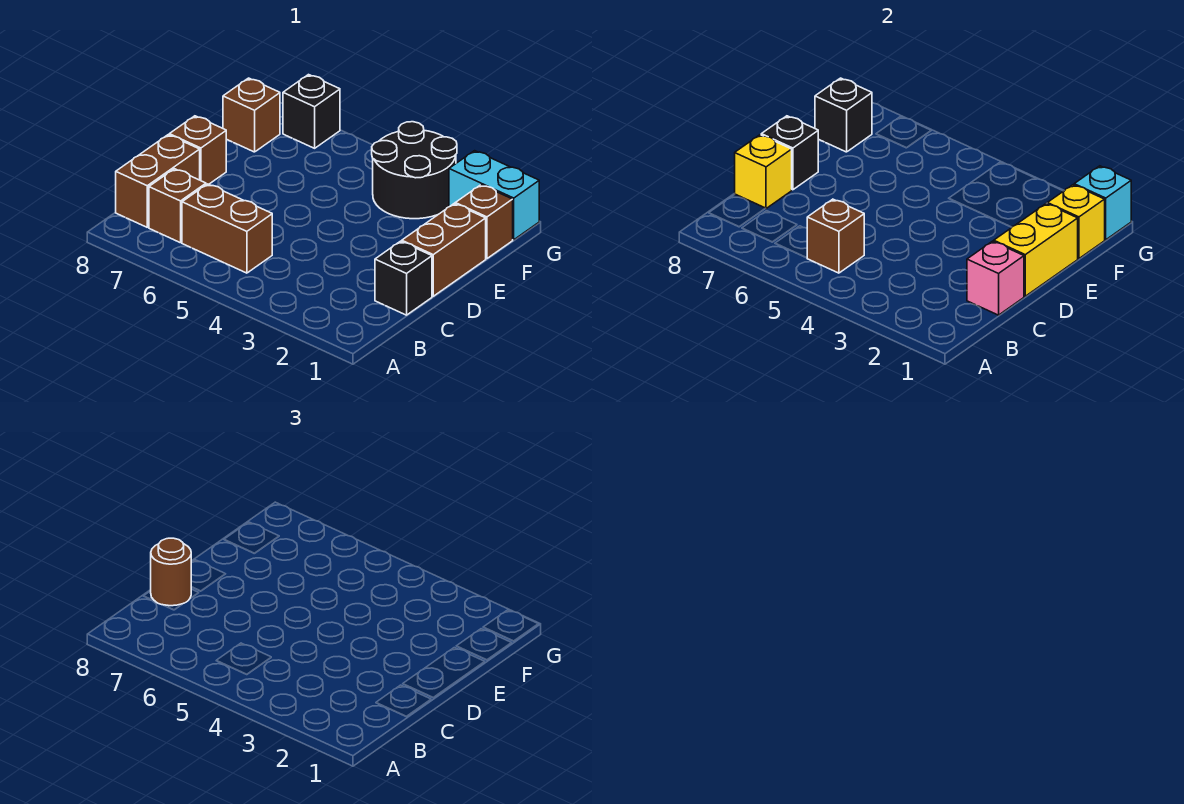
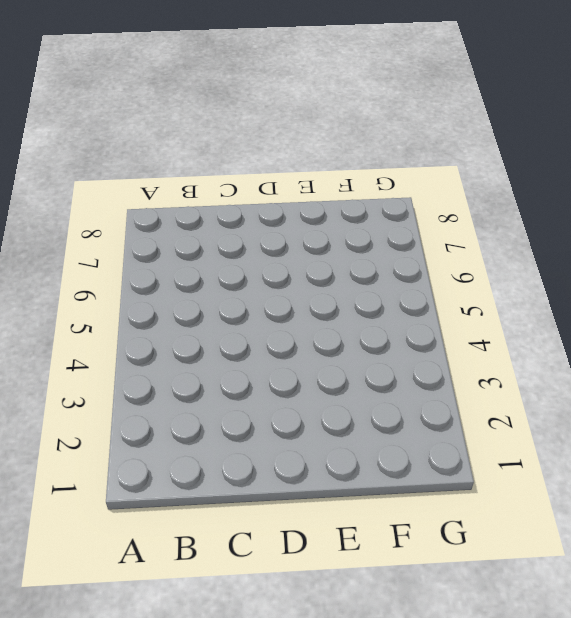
none -> brown brick B5:B6 level 1
none -> brown brick B7 level 1
none -> brown brick B8:C8 level 1

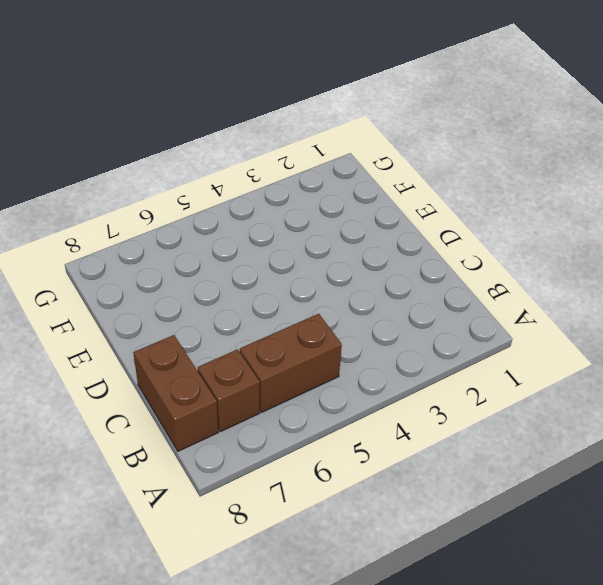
none -> black brick C1 level 1
none -> brown brick D1:E1 level 1
none -> brown brick D8 level 1

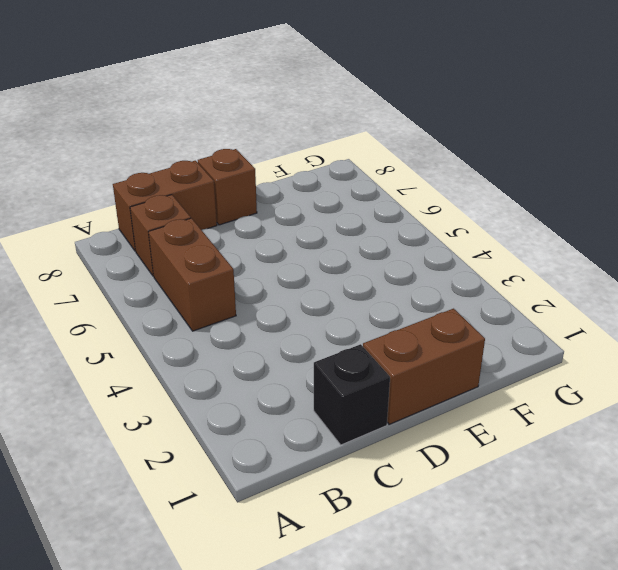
none -> brown brick F1 level 1
none -> black round brick F3:G4 level 1
none -> brown brick F8 level 1

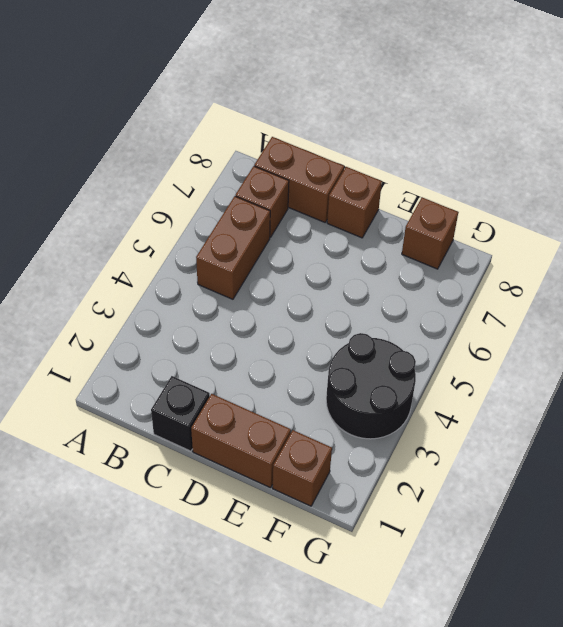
none -> cyan brick G1:G2 level 1
none -> black brick G7 level 1
none -> brown brick B5 level 2

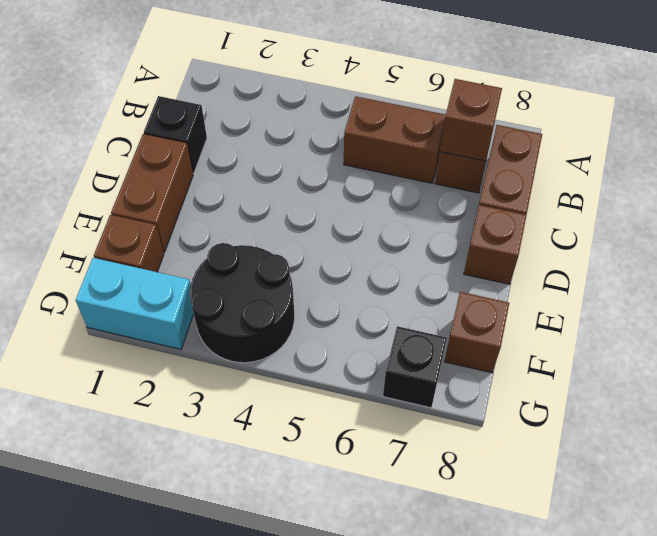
brown brick B7 level 2 -> brown brick B5 level 2
none -> pink brick C1 level 2
none -> yellow brick C8 level 2
none -> yellow brick D1:E1 level 2

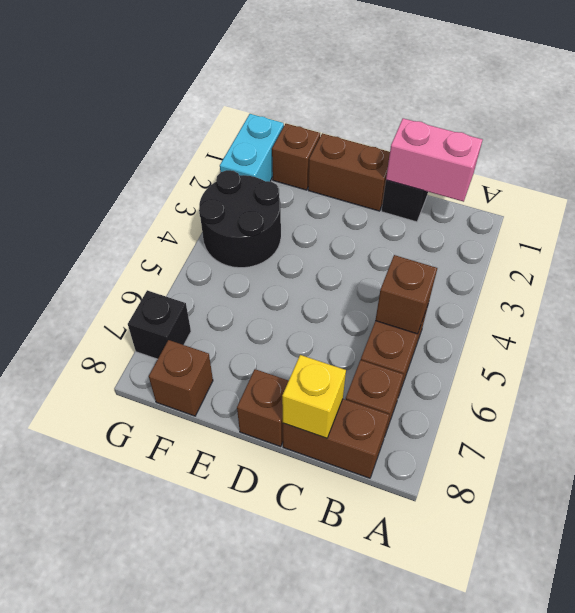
pink brick B1:C1 level 2 -> pink brick C1 level 2
none -> yellow brick D1:E1 level 2
none -> black brick D8 level 2
none -> yellow brick F1 level 2

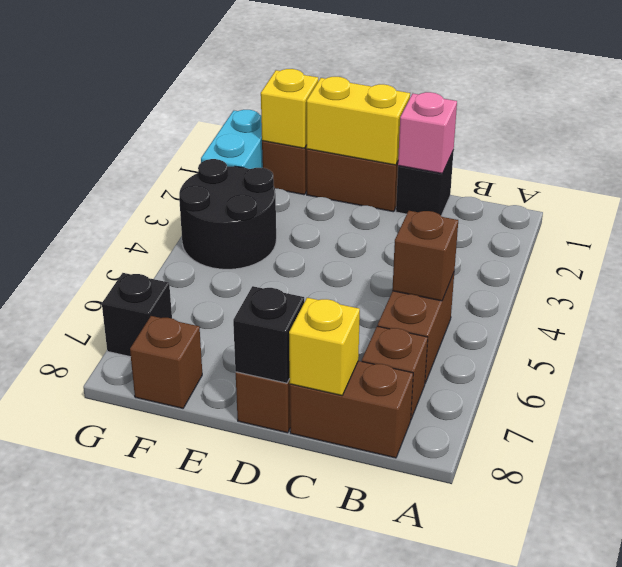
none -> black brick F8 level 2
none -> cyan brick G1 level 2
none -> brown round brick C8 level 3

